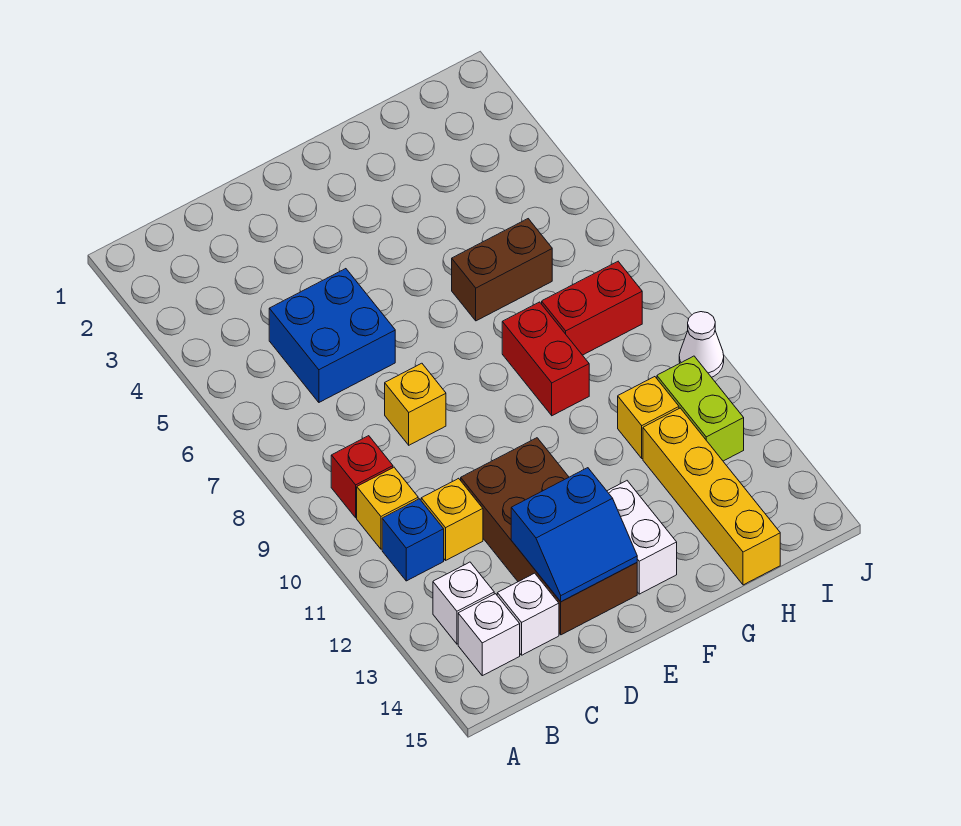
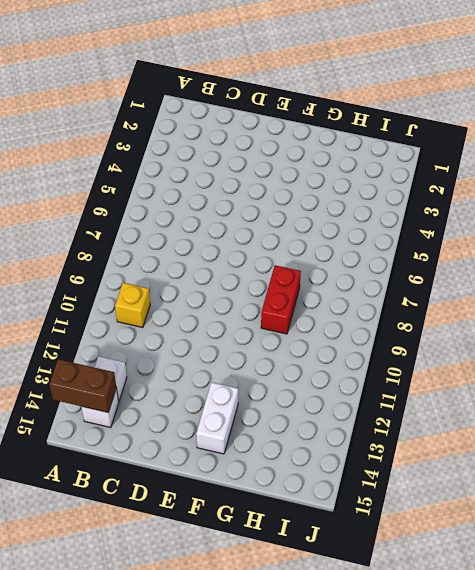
brown brick A14:B14 level 2 -> brown brick G6:H6 level 1
none -> red brick B9 level 1
none -> blue brick B11 level 1
none -> blue brick C5:D6 level 1

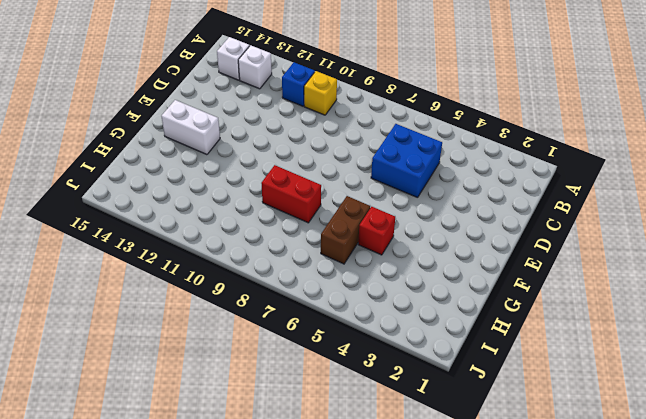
red brick G5 level 1 -> red brick B9 level 1
none -> yellow brick C11 level 1
none -> white brick C14 level 1
none -> yellow brick D8 level 1

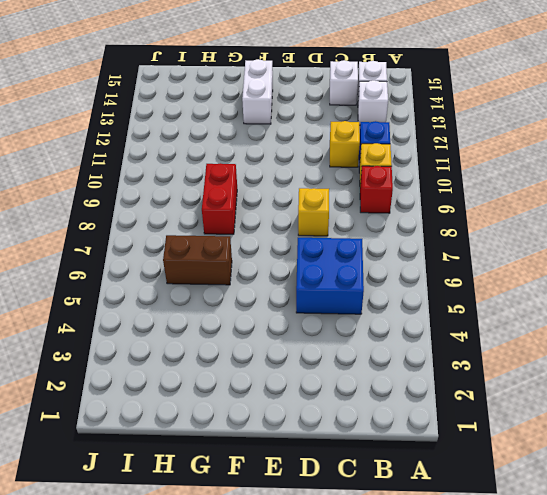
none -> brown brick D11:E14 level 1
none -> red brick H8:I8 level 1
none -> yellow brick H11 level 1

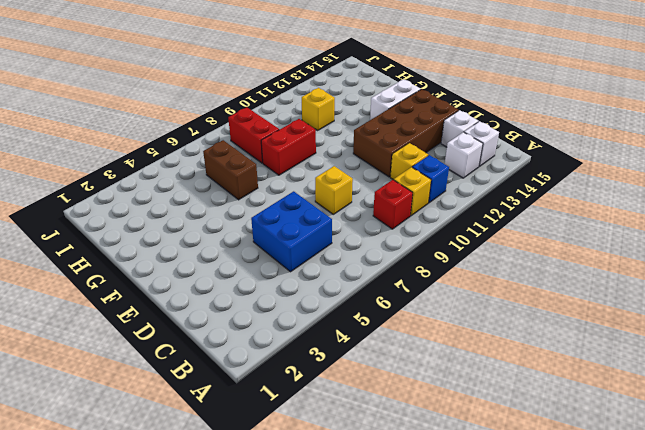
none -> yellow brick H12:H15 level 1
none -> lime brick I11:I12 level 1
none -> white cone J10 level 1

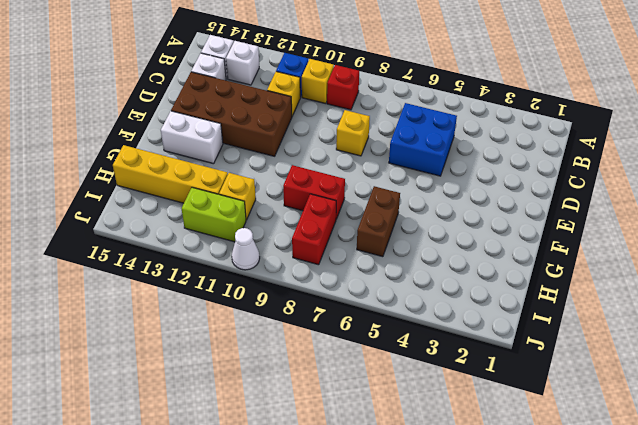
none -> blue slope D13:E14 level 2 top 13

